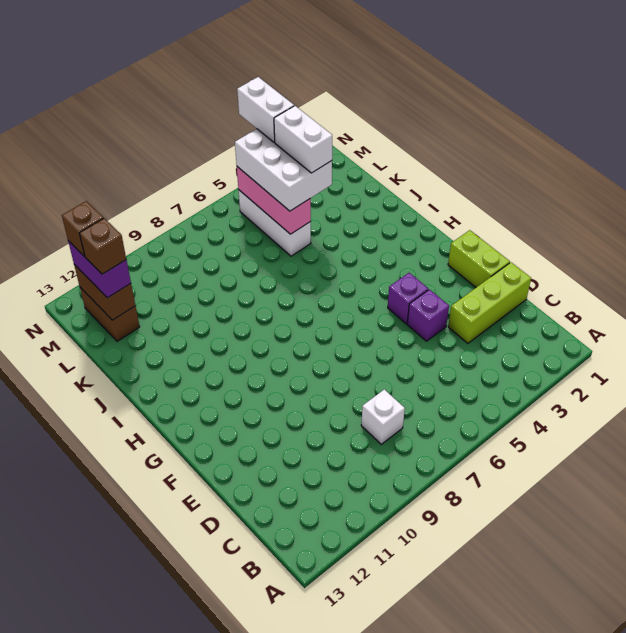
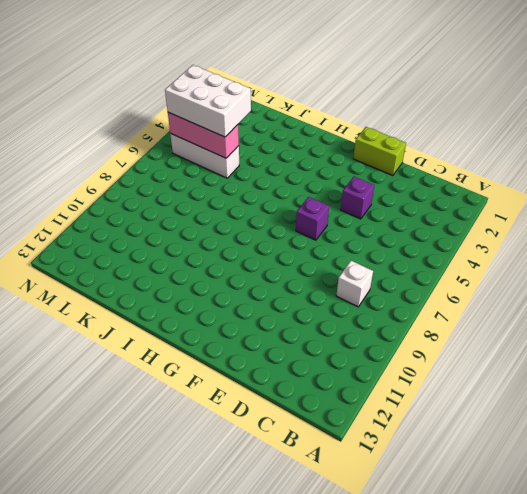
purple brick F6 level 1 -> purple brick F4 level 1
none -> lime brick D1:D3 level 1
none -> brown brick L12:M12 level 1
none -> brown brick L12:M12 level 2

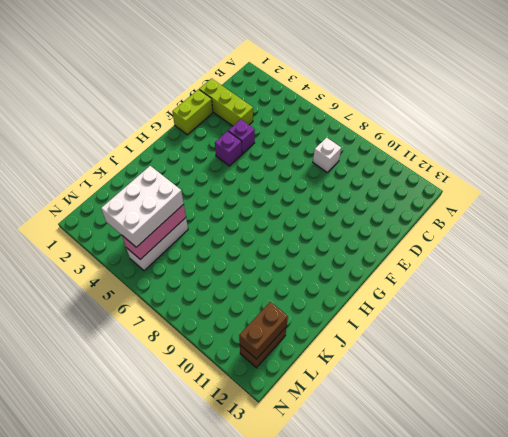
none -> purple brick L12:M12 level 3
none -> white brick K4:L4 level 4
none -> brown brick L12 level 4

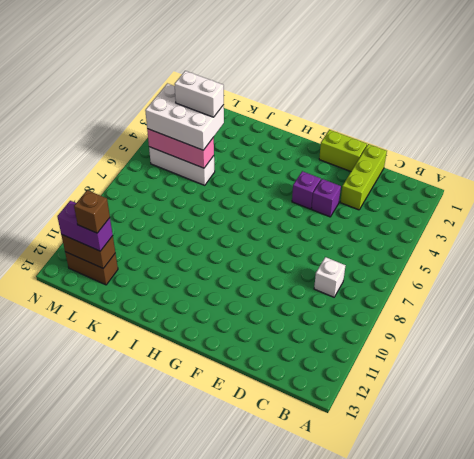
none -> white brick M4:N4 level 4
none -> brown brick M12 level 4

